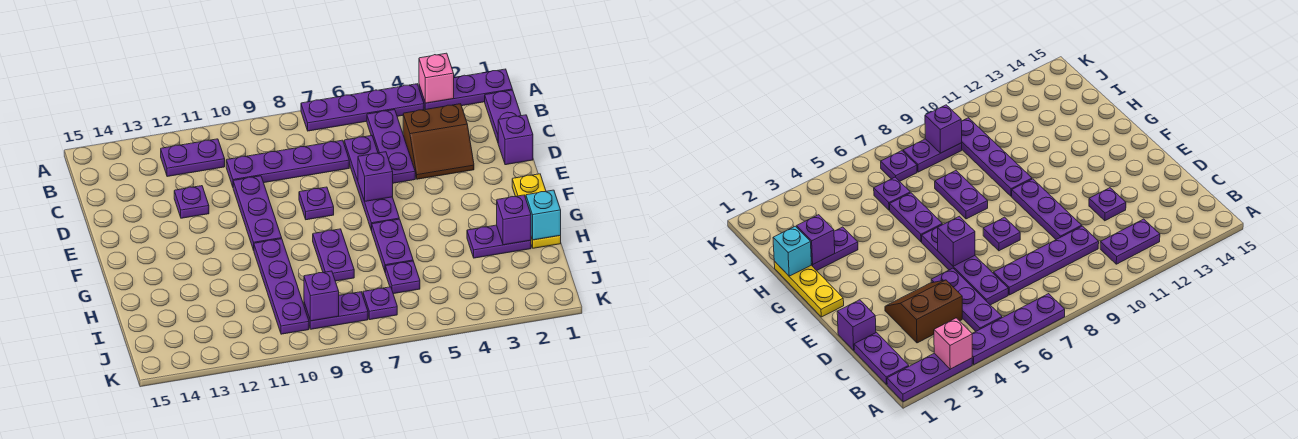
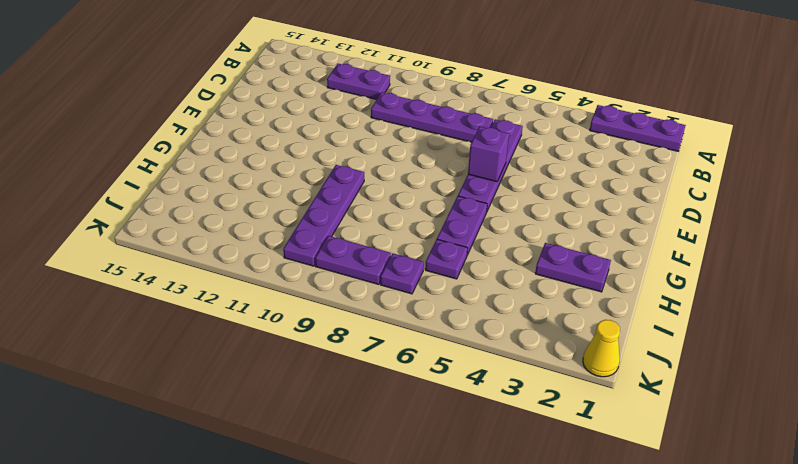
yellow cone K1 level 1 -> none
none -> purple plate A4:A7 level 1
none -> purple plate B1:C1 level 1
none -> purple plate B5:D5 level 1

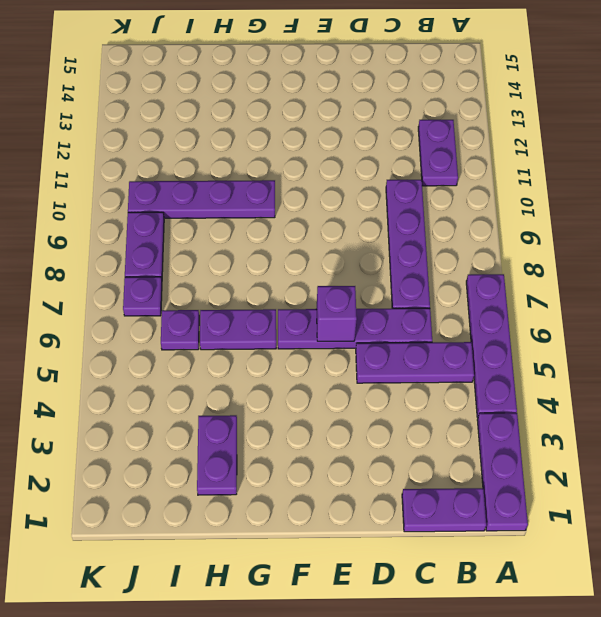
none -> brown slope C3:D4 level 1 top C
none -> purple brick D1 level 1
none -> purple plate D10:F10 level 1

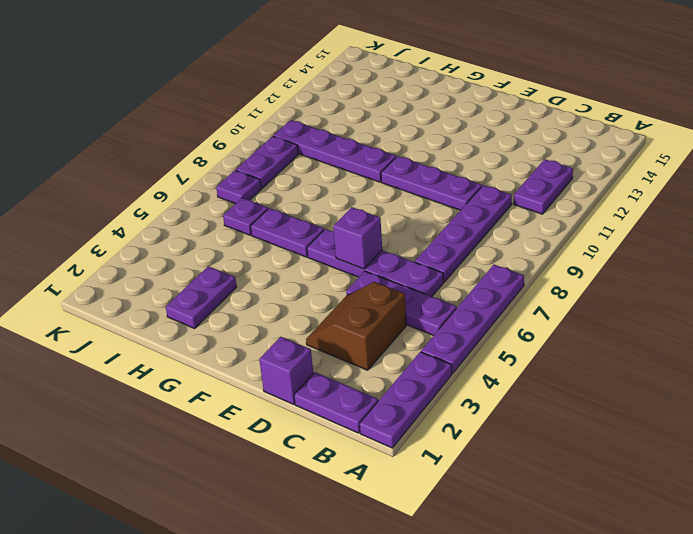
none -> purple plate D12 level 1
none -> purple plate E8 level 1
none -> yellow plate F1:H1 level 1

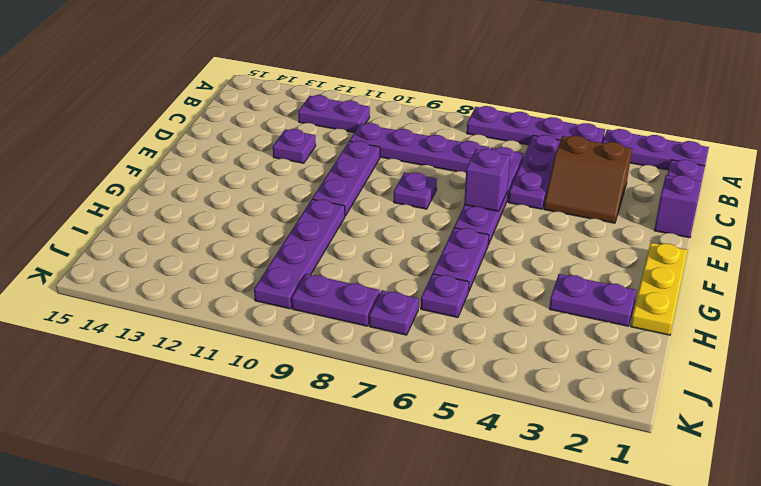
none -> purple plate G8:H8 level 1
none -> pink brick A3 level 2
none -> cyan brick H1 level 2

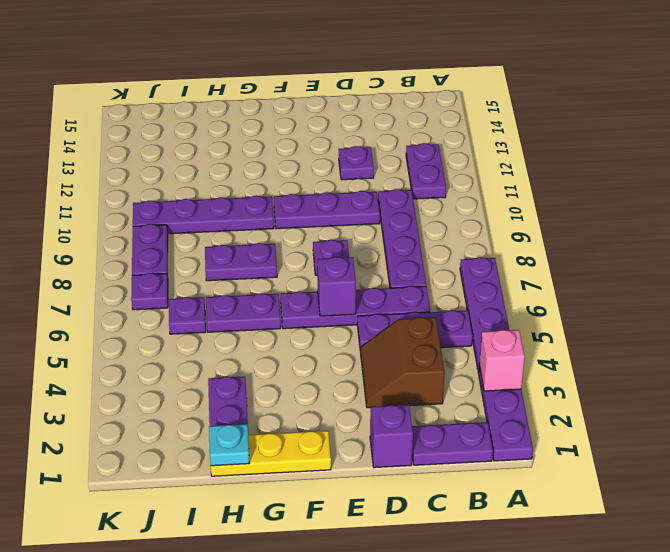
cyan plate H1 level 2 -> cyan brick H1 level 2
none -> purple brick H2 level 2
none -> purple brick J9 level 2

